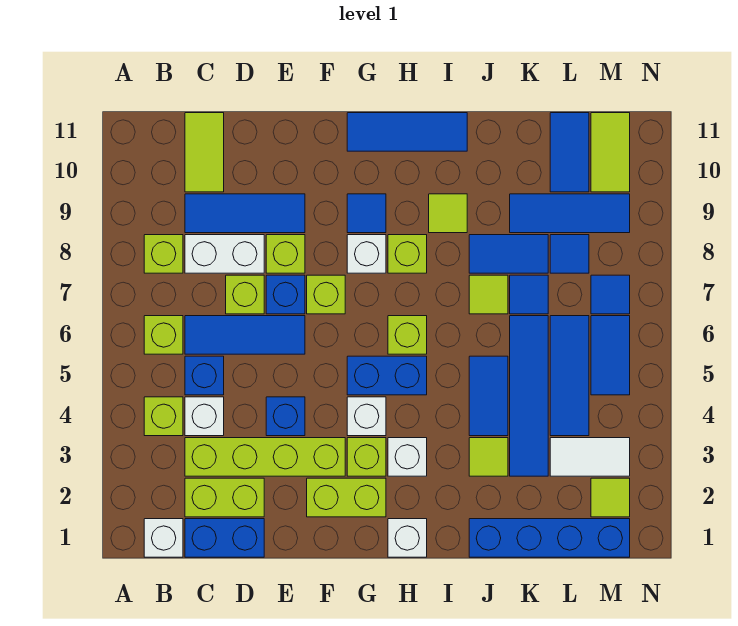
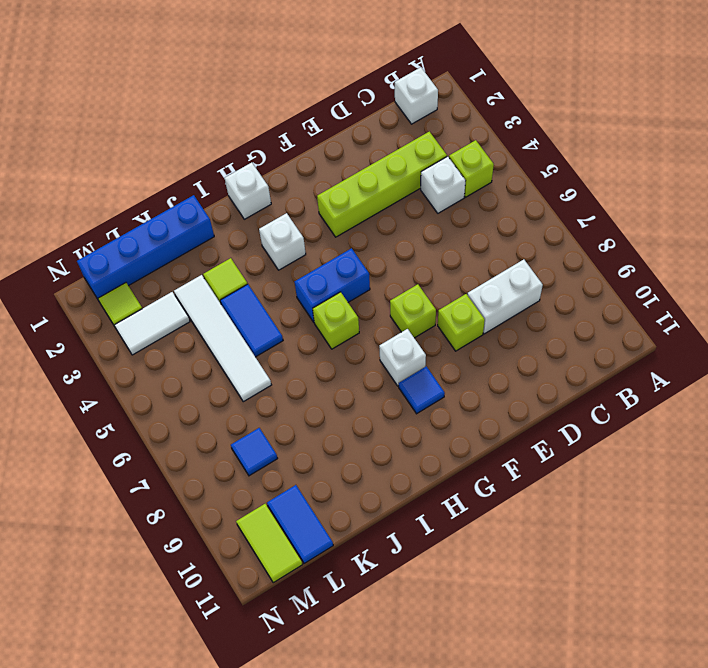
white tile K3:K6 level 1 -> blue tile K3:K6 level 1
none -> lime brick B6 level 1
none -> lime brick B8 level 1
none -> blue brick C1:D1 level 1
none -> lime brick C2:D2 level 1

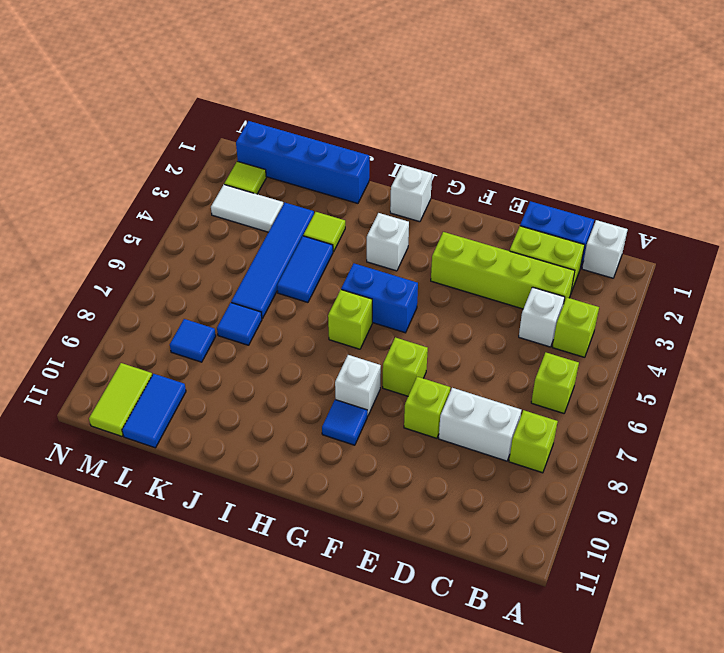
none -> blue brick C5 level 1
none -> blue tile C6:E6 level 1
none -> blue tile C9:E9 level 1
none -> lime tile C10:C11 level 1

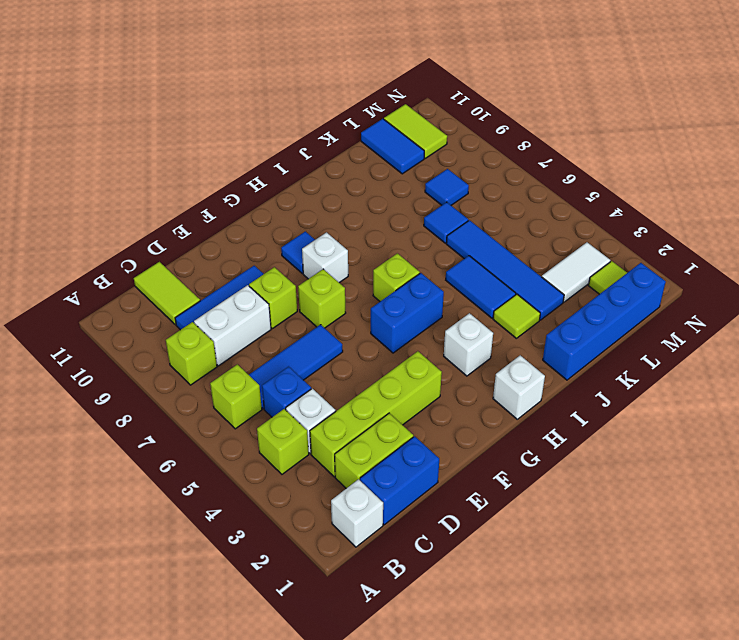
none -> lime brick D7 level 1
none -> blue brick E4 level 1
none -> blue brick E7 level 1
none -> lime brick F2:G2 level 1

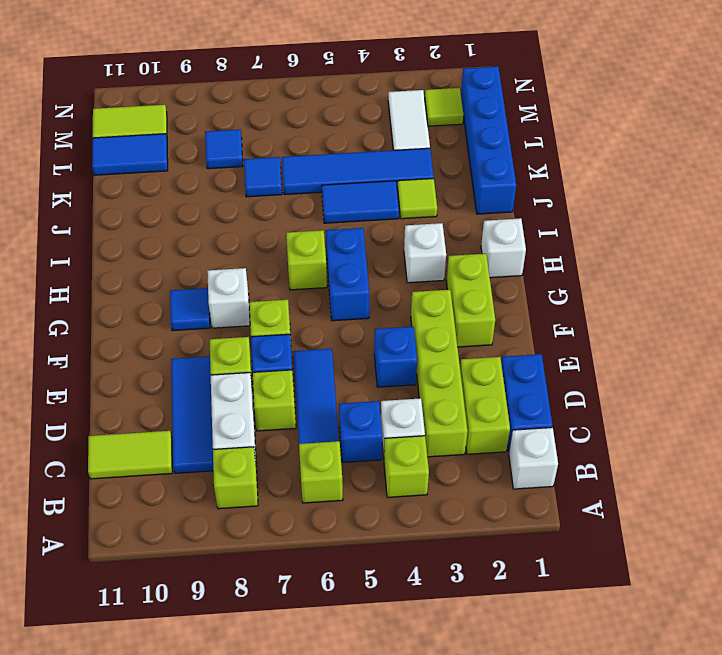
none -> lime brick G3 level 1
none -> white brick G4 level 1
none -> blue tile G11:I11 level 1
none -> lime brick H8 level 1

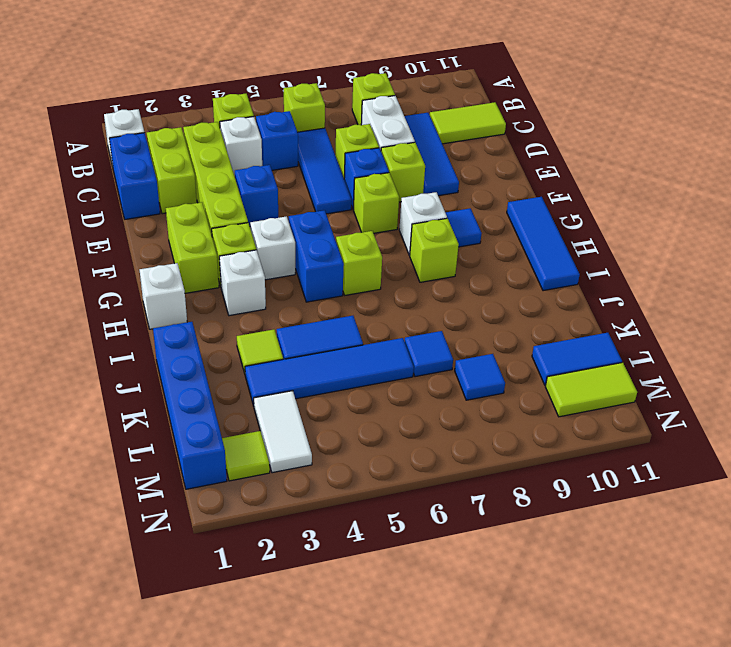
none -> lime tile I9 level 1
none -> lime tile J7 level 1
none -> blue tile J8:K8 level 1
none -> blue tile K9:M9 level 1

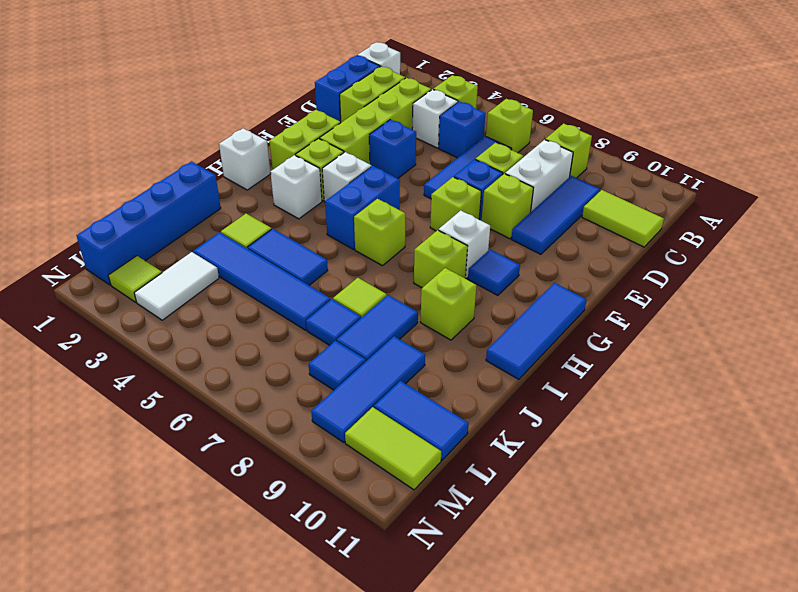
lime brick I9 level 1 -> lime tile I9 level 1
none -> blue tile L4:L6 level 1
none -> blue tile M5:M6 level 1
none -> blue tile M7 level 1

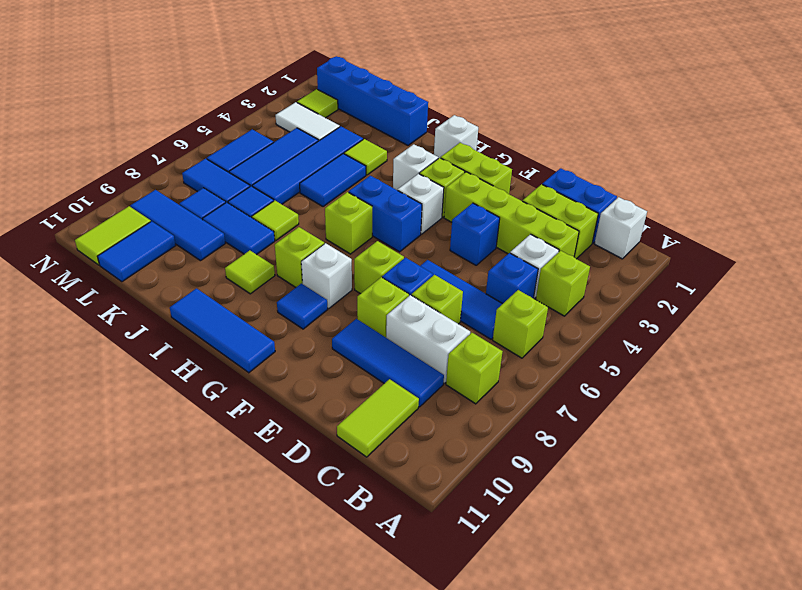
blue tile L7:M7 level 1 -> blue tile M7 level 1

